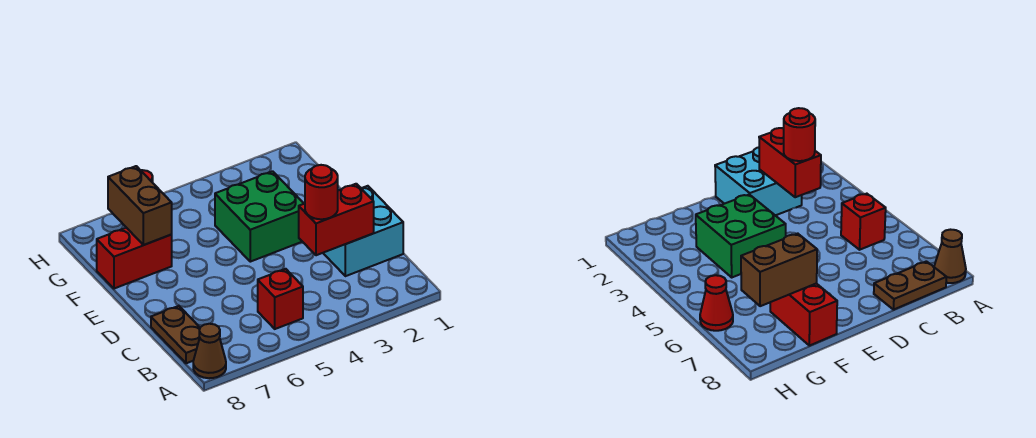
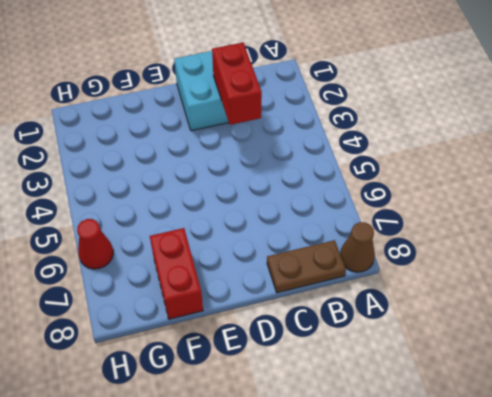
none -> red brick B5 level 1
none -> green brick E3:F4 level 1

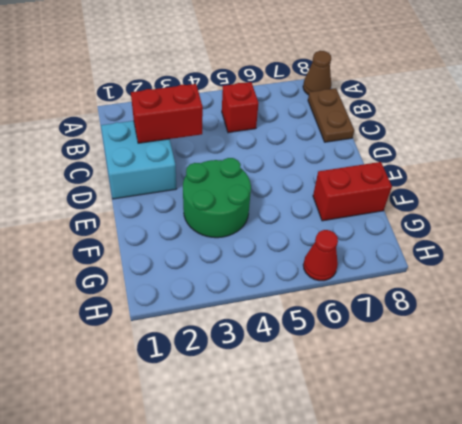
green round brick E3:F4 level 1 -> green brick E3:F4 level 1
none -> brown brick F7:G7 level 2
none -> red round brick C3 level 3

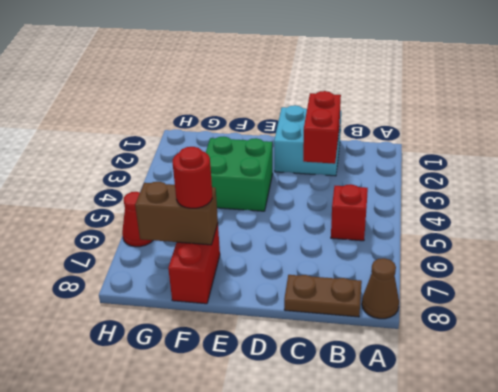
red round brick F7 level 3 -> red round brick C3 level 3

